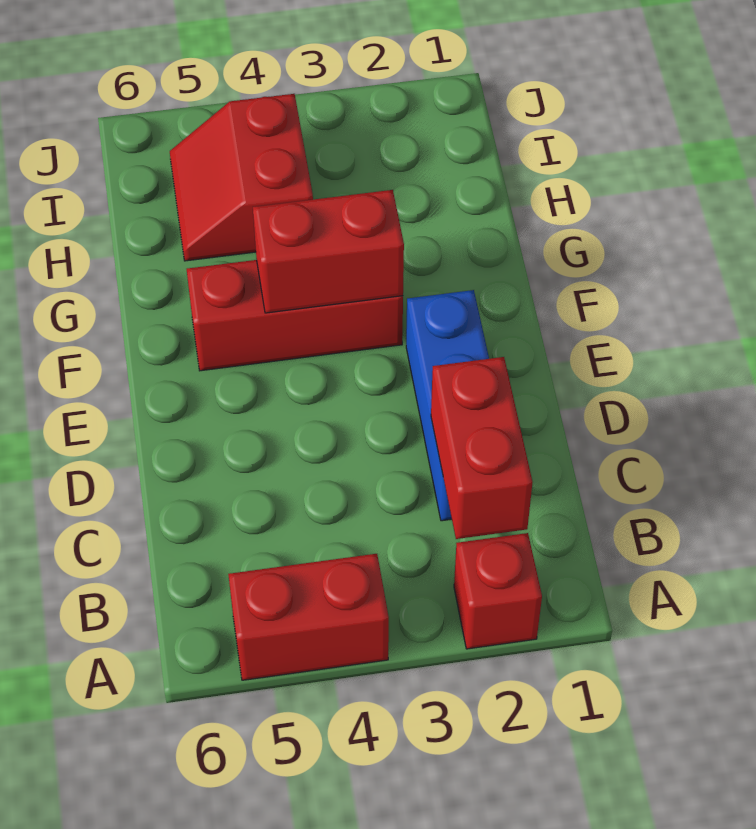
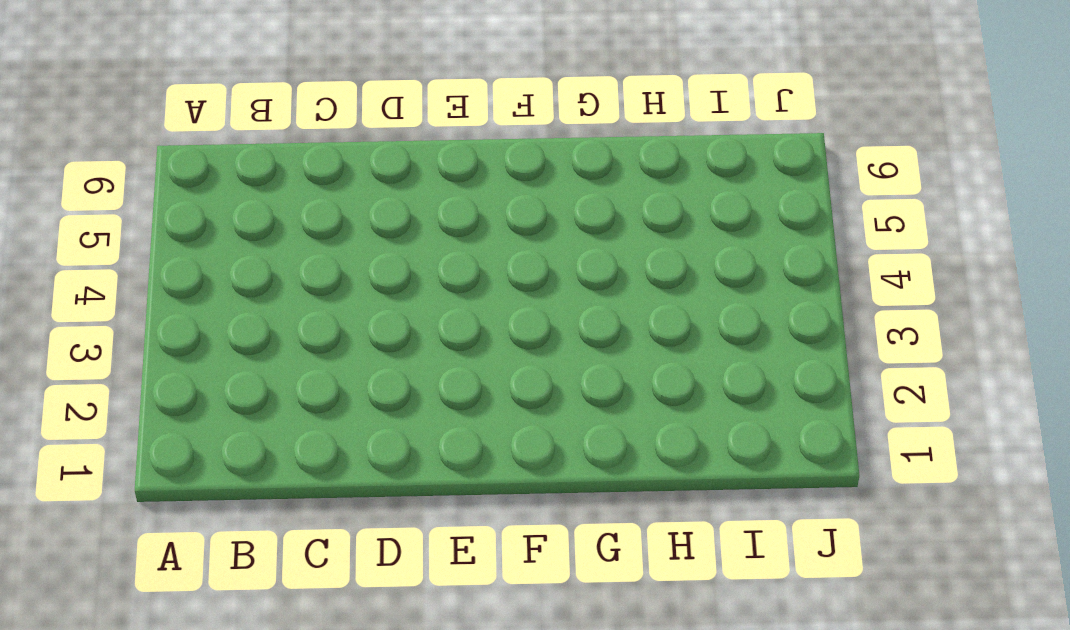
none -> red brick A2 level 1
none -> red brick A4:A5 level 1

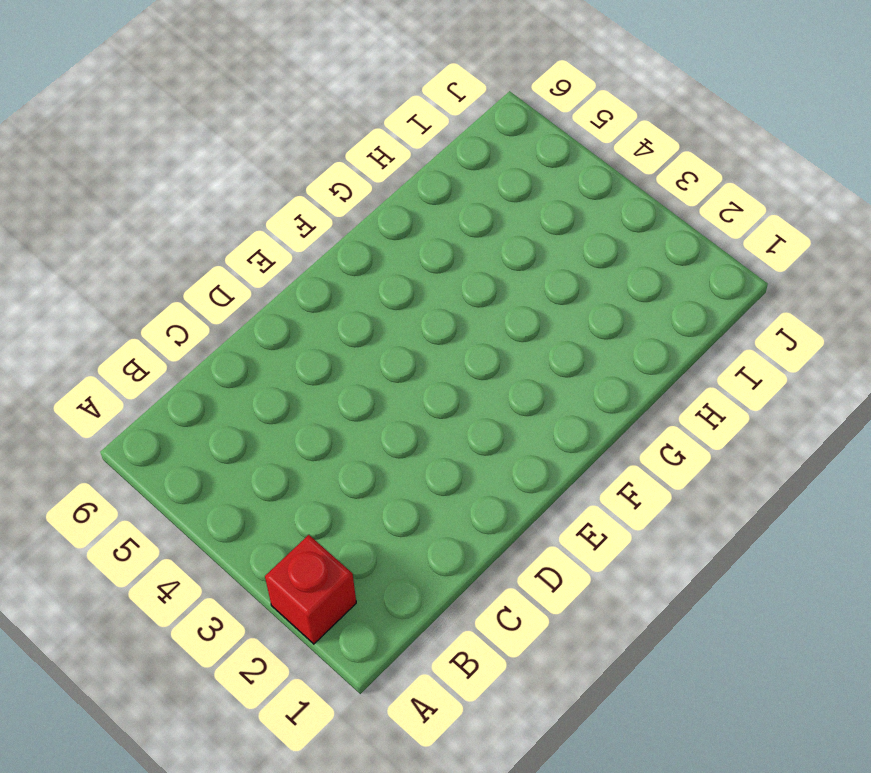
none -> red brick A4:A5 level 1
none -> blue brick C2:E2 level 1

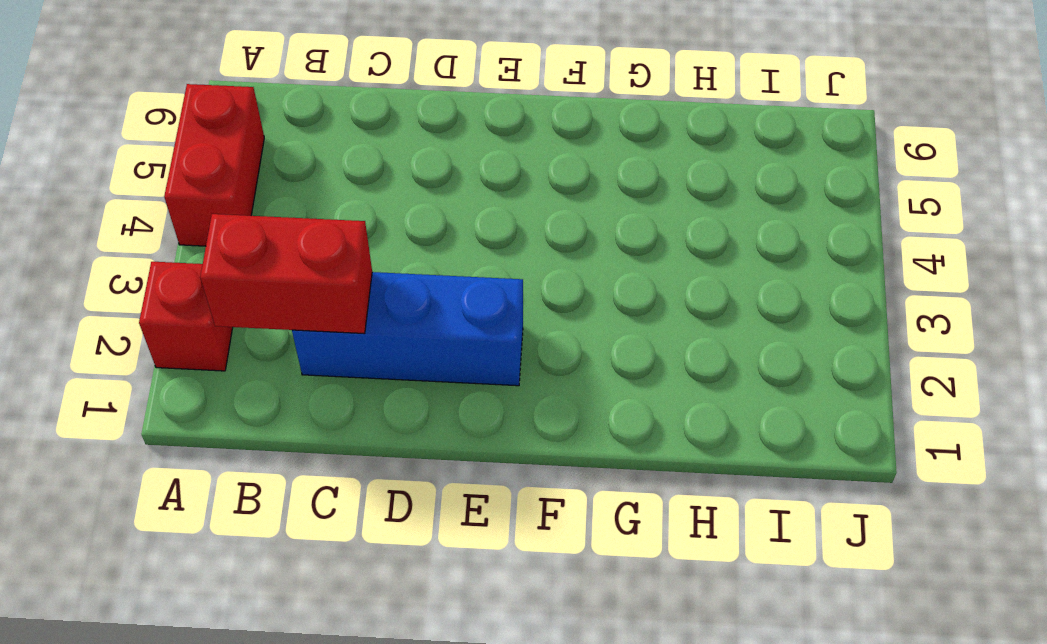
none -> red brick F3:F5 level 1
none -> red slope H4:I5 level 1 top 4

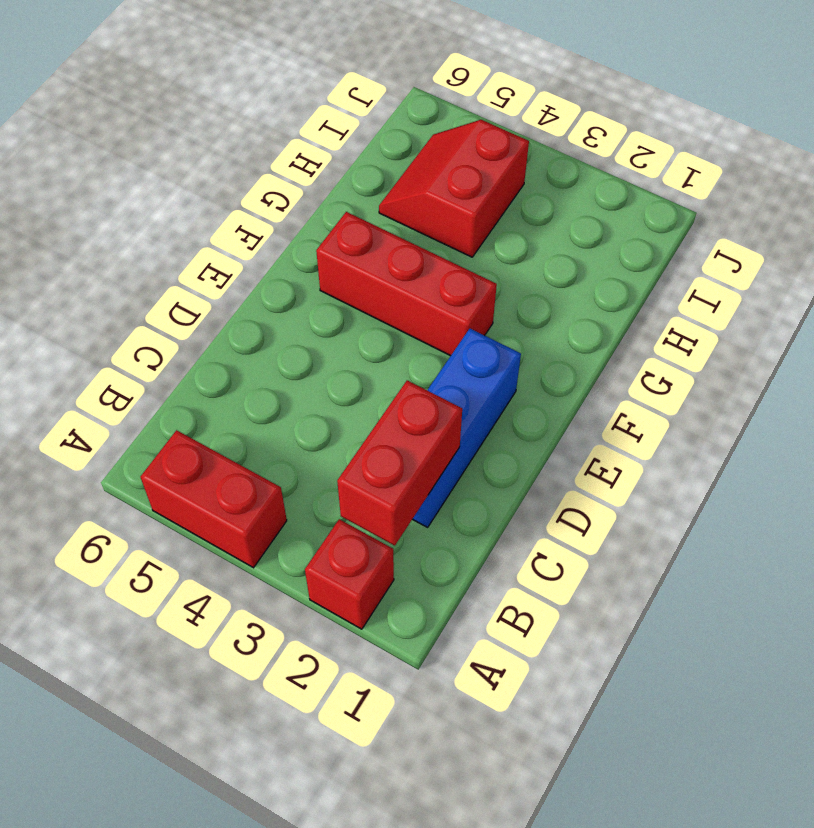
none -> red brick F3:F4 level 2

